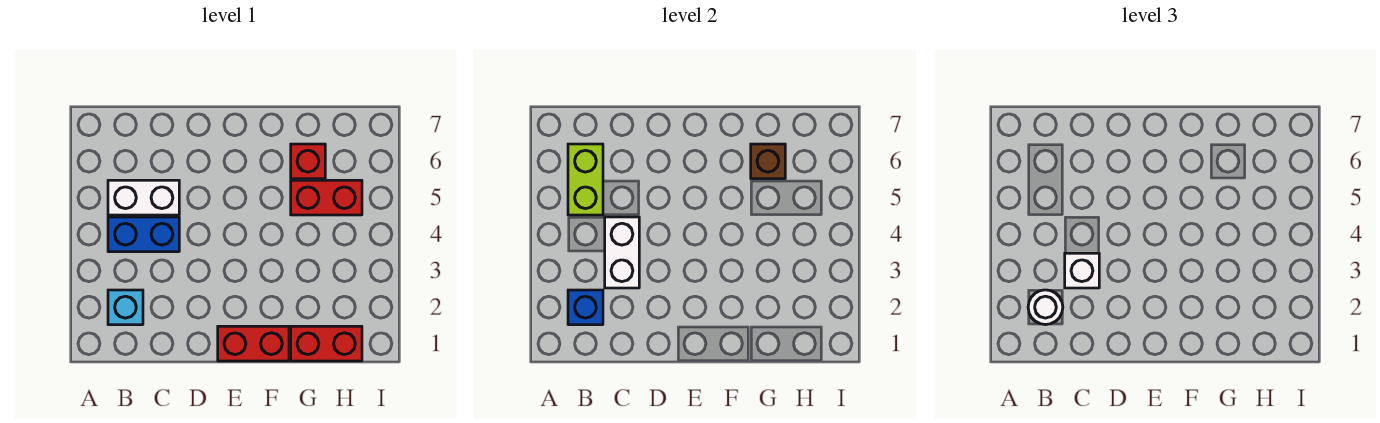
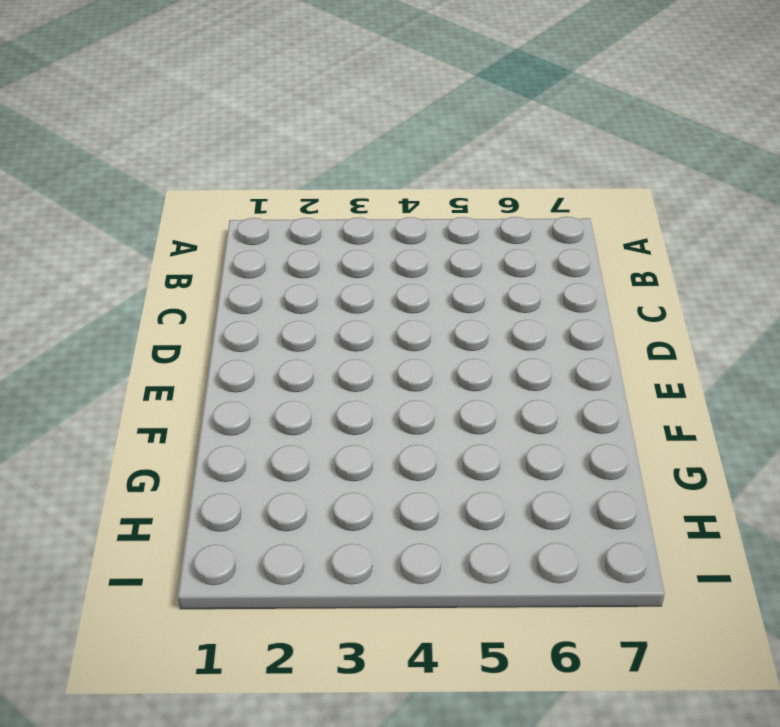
none -> cyan brick B2 level 1
none -> blue brick B4:C4 level 1
none -> white brick B5:C5 level 1

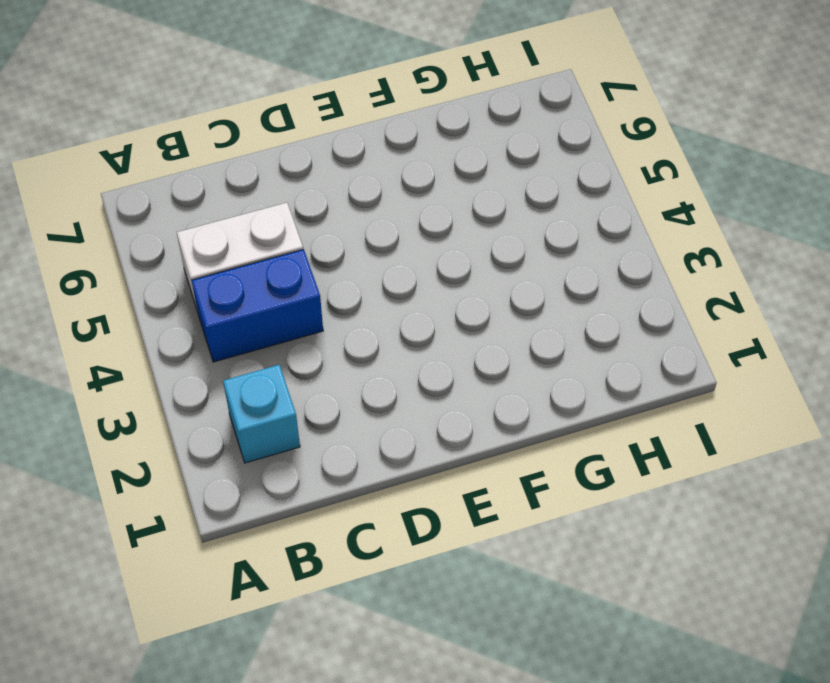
none -> red brick E1:F1 level 1
none -> red brick G1:H1 level 1
none -> red brick G5:H5 level 1

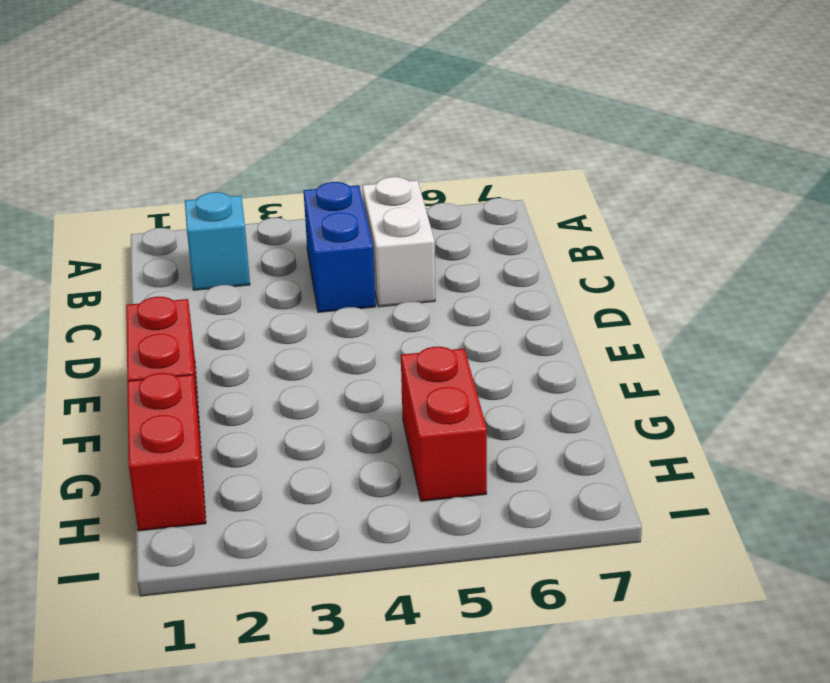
none -> red brick G6 level 1
none -> blue brick B2 level 2
none -> lime brick B5:B6 level 2

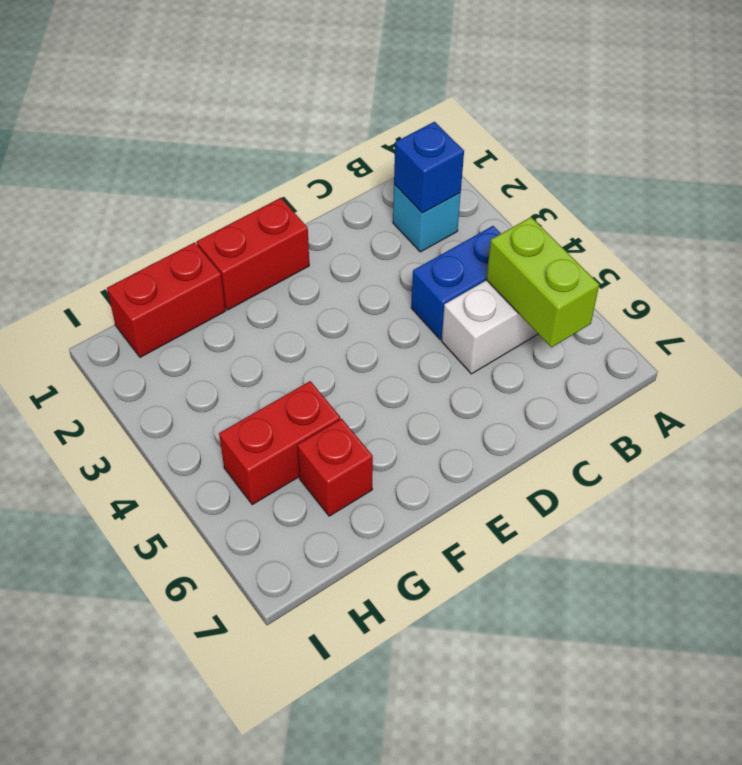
none -> white brick C3:C4 level 2
none -> brown brick G6 level 2
none -> white round brick B2 level 3

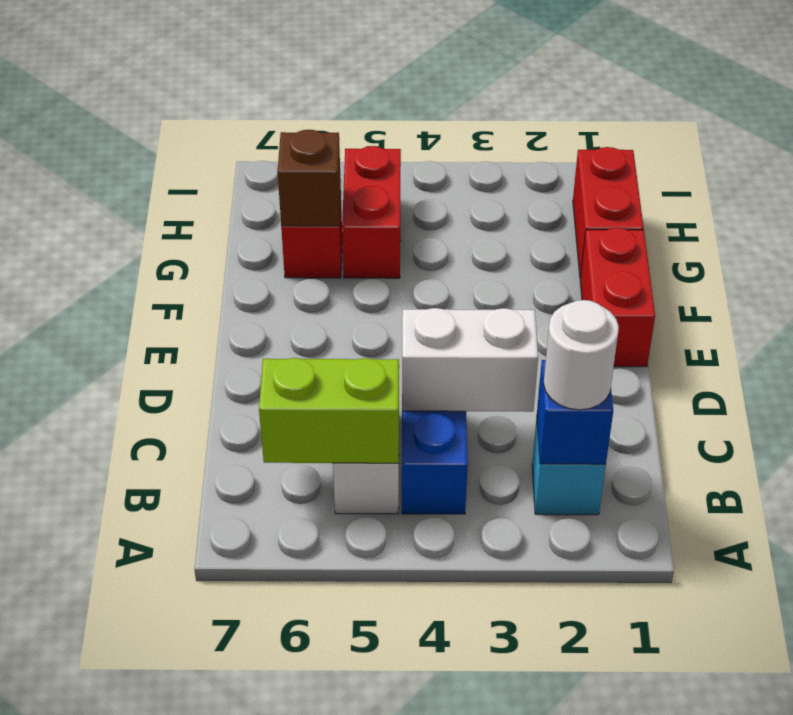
none -> white brick C3 level 3

